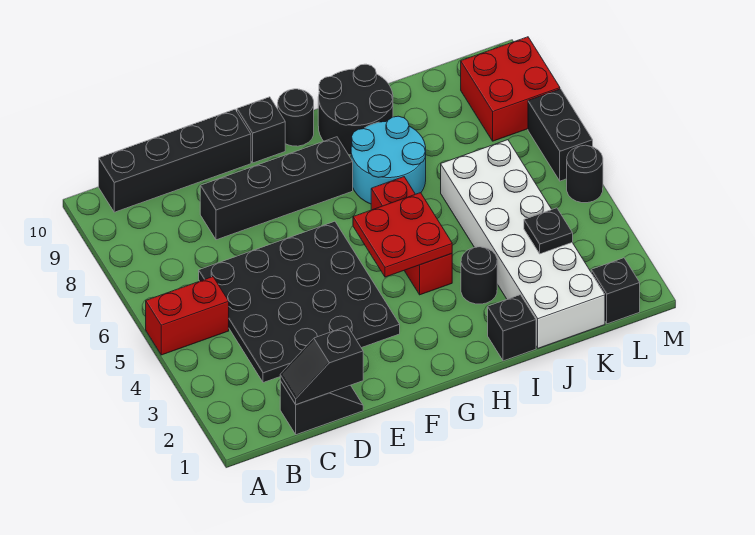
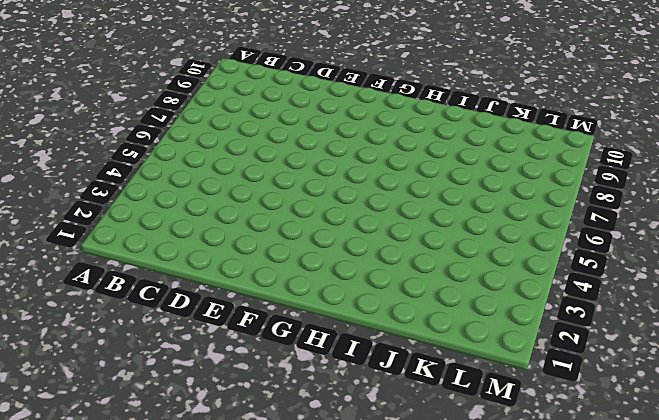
none -> red brick A5:B5 level 1
none -> black brick B10:E10 level 1
none -> black slope C1:D1 level 1 top C

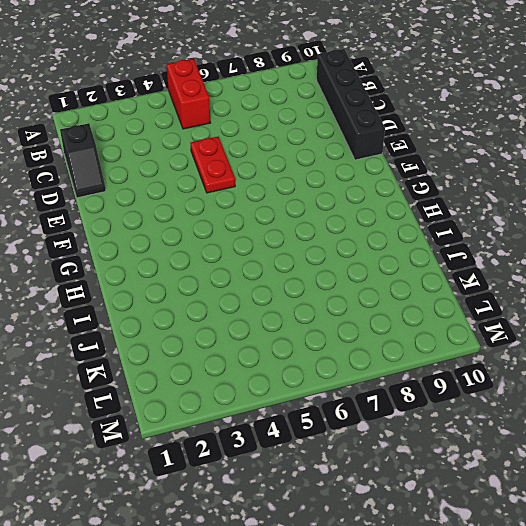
red plate D5:E5 level 1 -> black plate C3:F6 level 1
none -> black brick D8:G8 level 1
none -> black brick F10 level 1
none -> black round brick G10 level 1

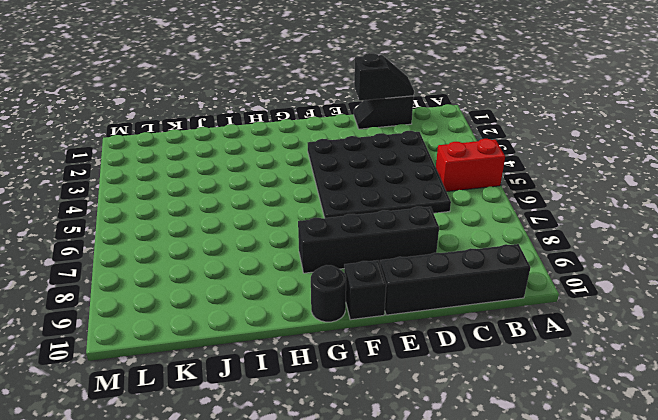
none -> red brick H4:H6 level 1
none -> cyan round brick H7:I8 level 1
none -> black round brick H9:I10 level 1

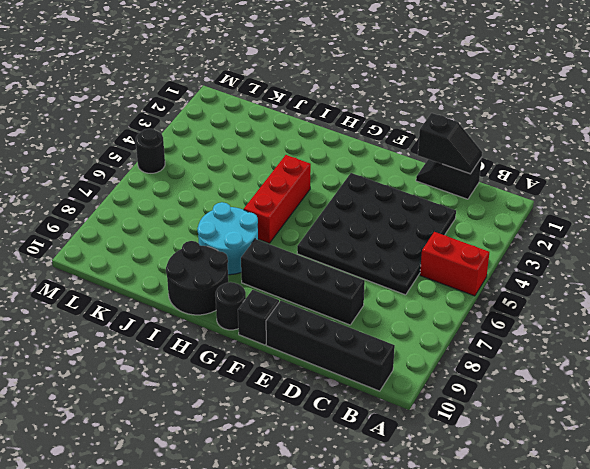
none -> black brick I1 level 1
none -> black round brick I3 level 1
none -> white brick J1:K6 level 1

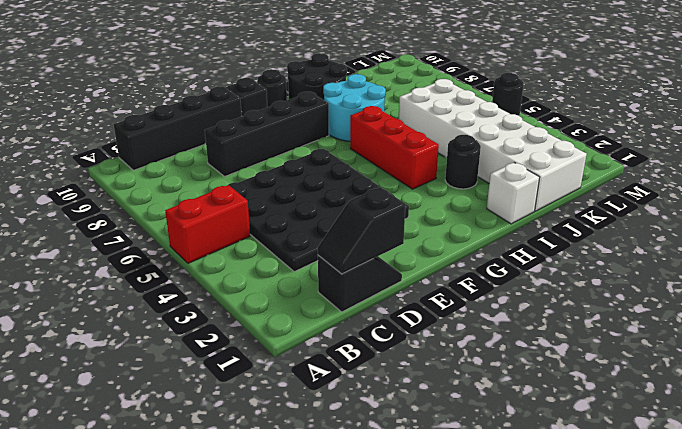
white brick I1 level 1 -> black brick I1 level 1
none -> black brick L1 level 1
none -> red brick L8:M9 level 1
none -> black brick M6:M7 level 1

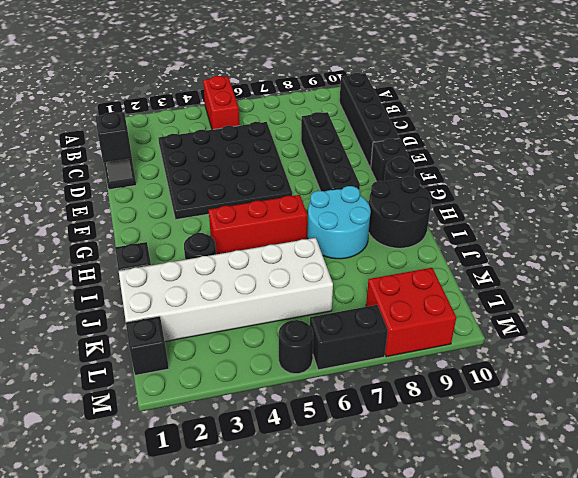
none -> red plate G4:H5 level 2
none -> black plate K3 level 2

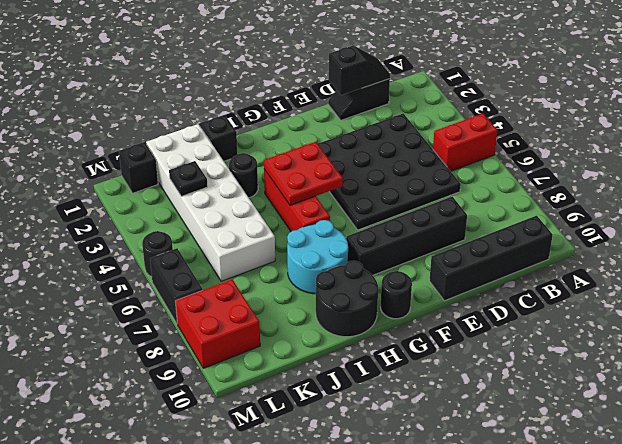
none -> black brick F10 level 1

